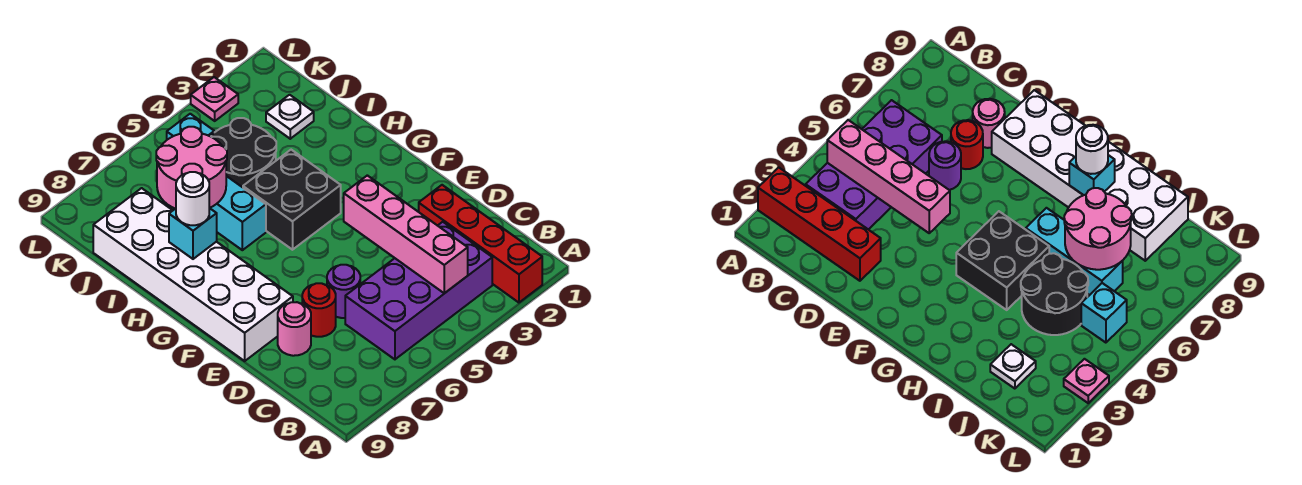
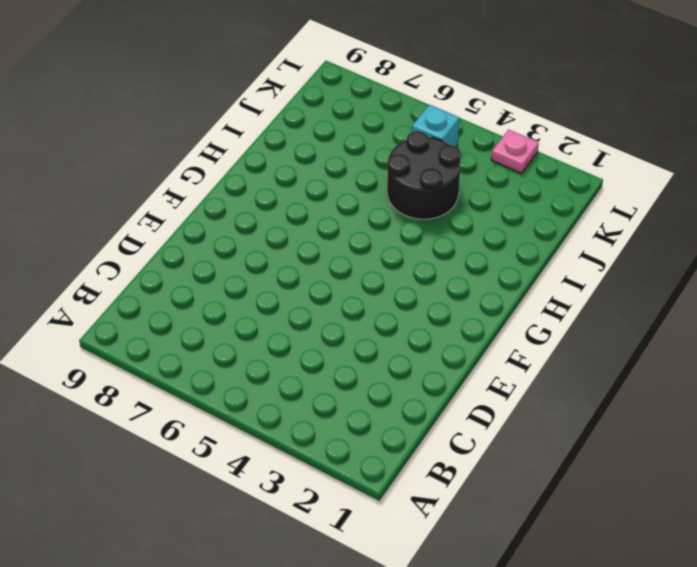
none -> red brick A2:D2 level 1
none -> purple brick B3:C6 level 1
none -> purple round brick D6 level 1

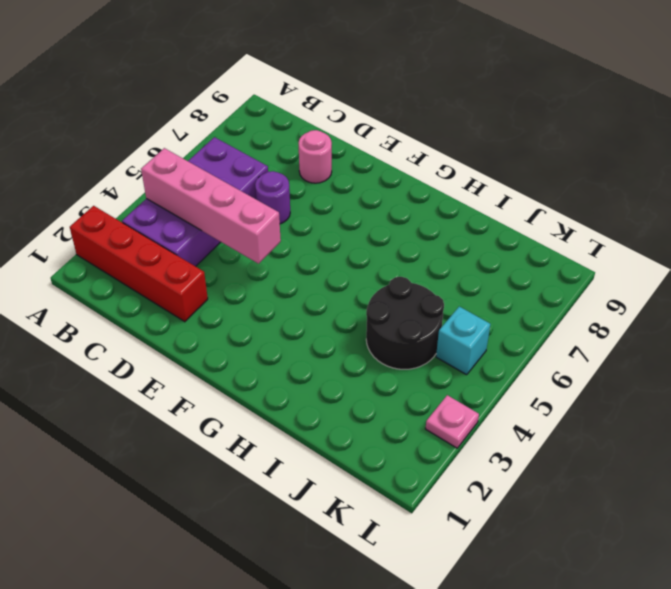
none -> red round brick D7 level 1
none -> white brick E8:J9 level 1
none -> black brick G4:H5 level 1

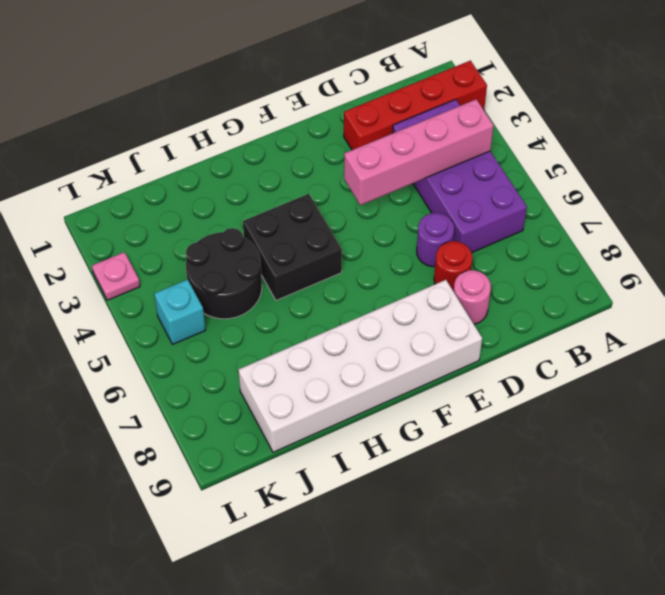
none -> cyan brick H6:J6 level 1
none -> white plate J2 level 1
none -> cyan brick H8 level 2

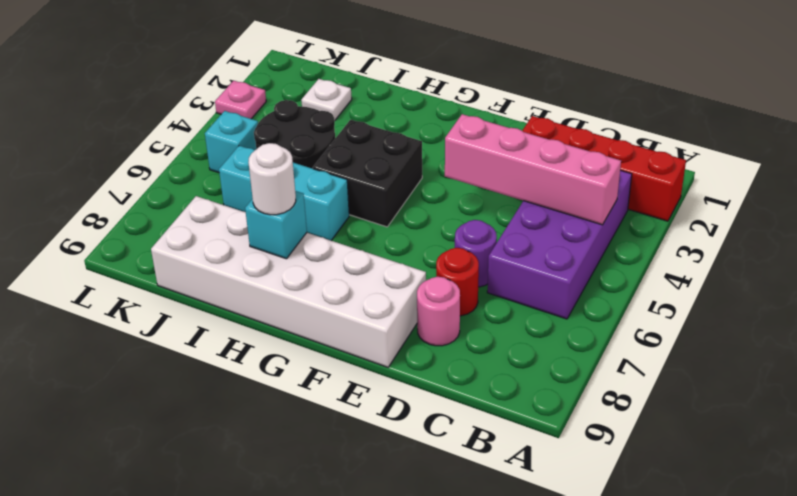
none -> pink round brick I6:J7 level 2

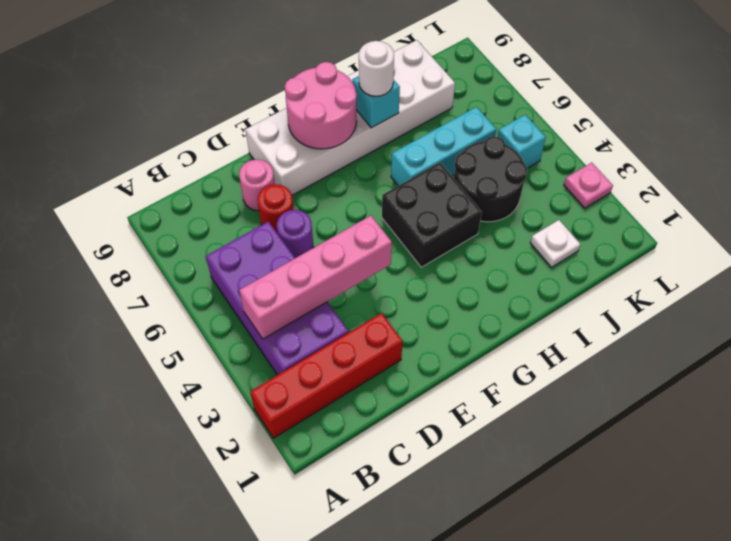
pink round brick F8:G9 level 2 -> pink round brick I6:J7 level 2

